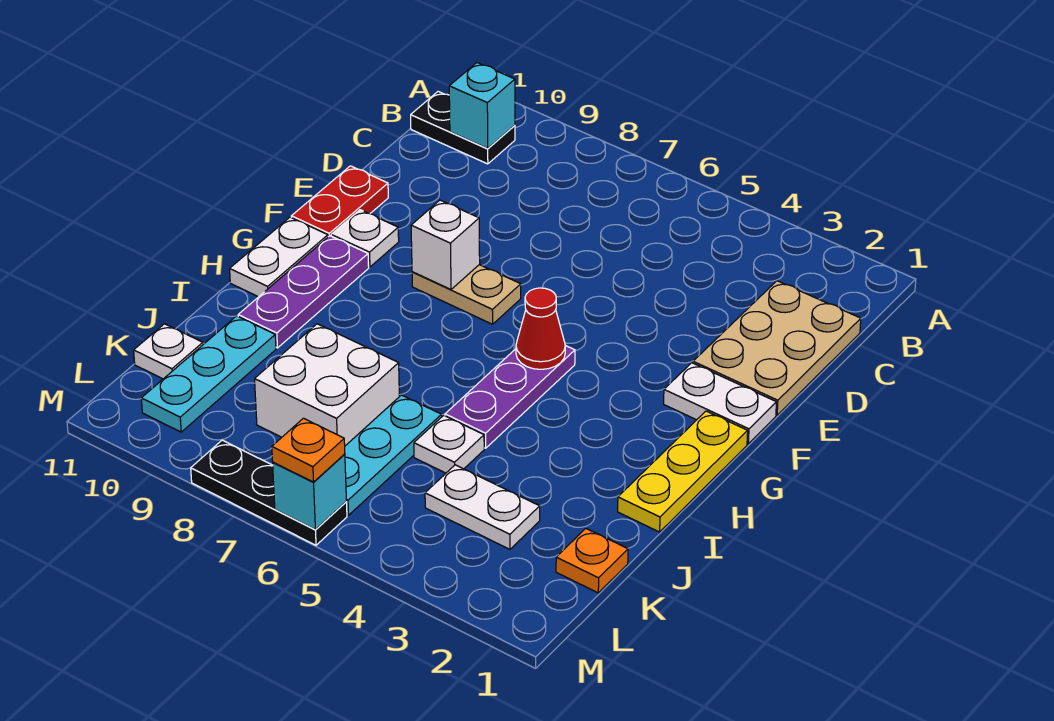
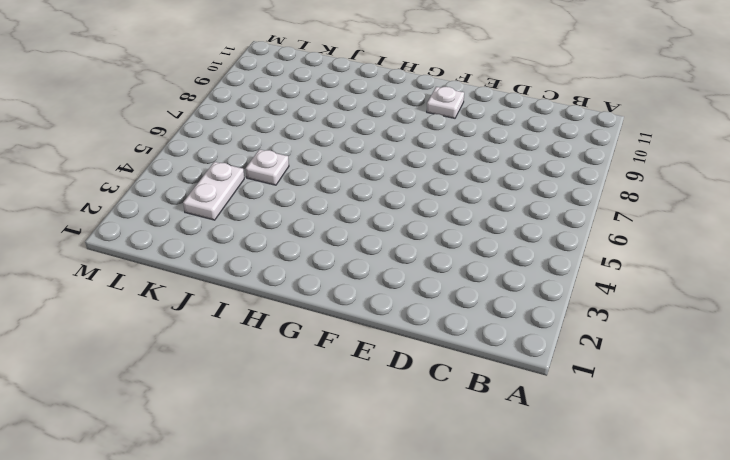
none -> black plate B10:B11 level 1
none -> tan plate C1:E2 level 1
none -> red plate E11:F11 level 1

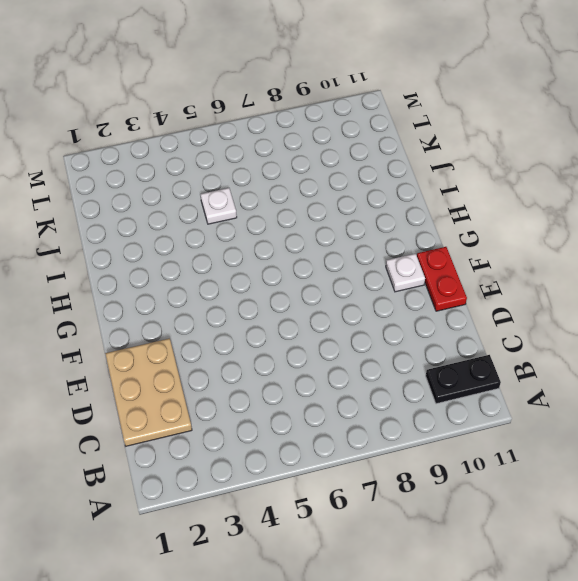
none -> white plate F1:F2 level 1
none -> tan plate F7:F8 level 1
none -> yellow plate G1:I1 level 1

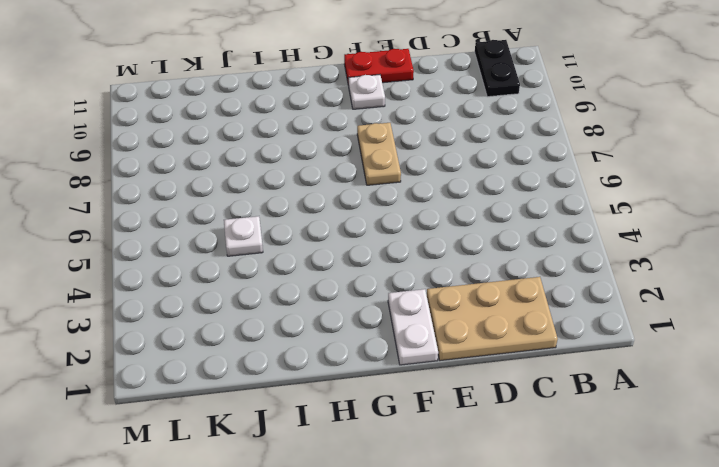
none -> yellow plate G1:I1 level 1
none -> purple plate G5:I5 level 1
none -> purple plate G10:I10 level 1

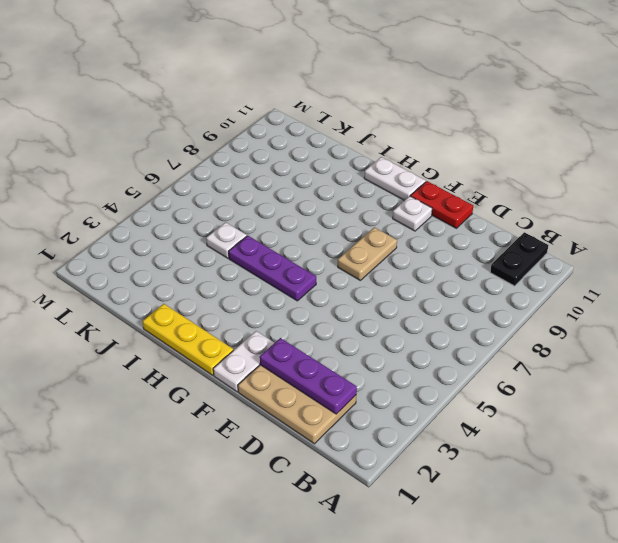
purple plate C2:E2 level 2 -> purple plate G10:I10 level 1
none -> cyan plate J6:L6 level 1
none -> white brick J7:K8 level 1
none -> cyan plate J10:L10 level 1

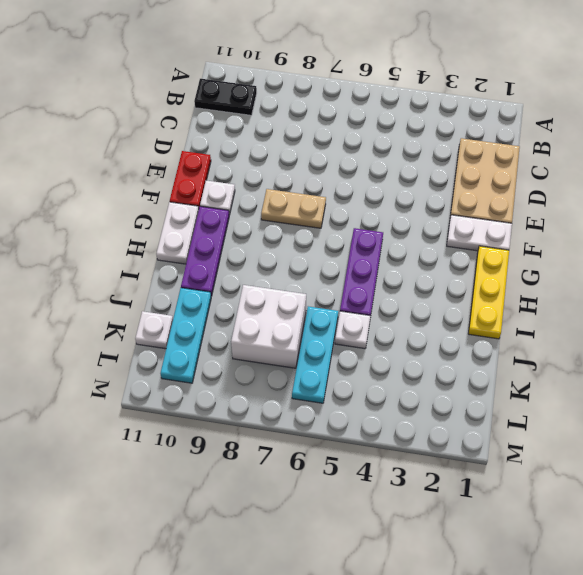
none -> orange plate K1 level 1
none -> white plate K3:K4 level 1
none -> black plate M6:M8 level 1

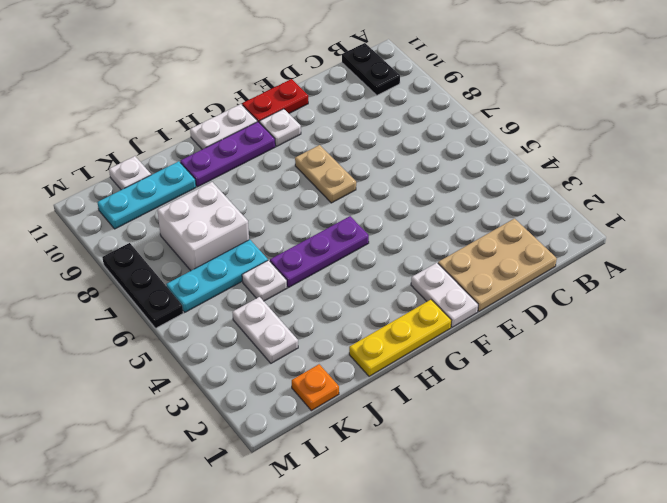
none -> cyan brick B10 level 2
none -> white brick F8 level 2
none -> red cone G5 level 2

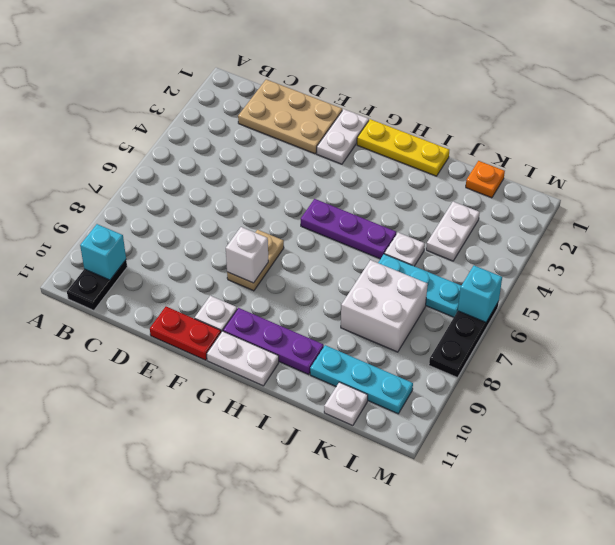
none -> red cone G5 level 2
none -> orange plate M6 level 3

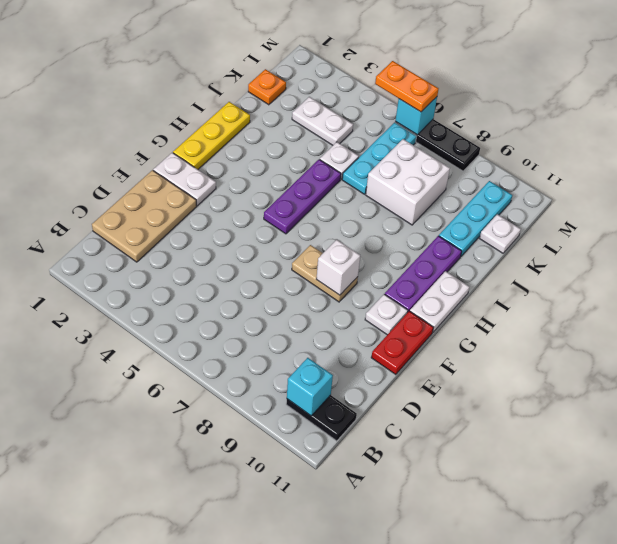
orange plate M5:M6 level 3 -> orange plate M6 level 3
none -> red cone G5 level 2

